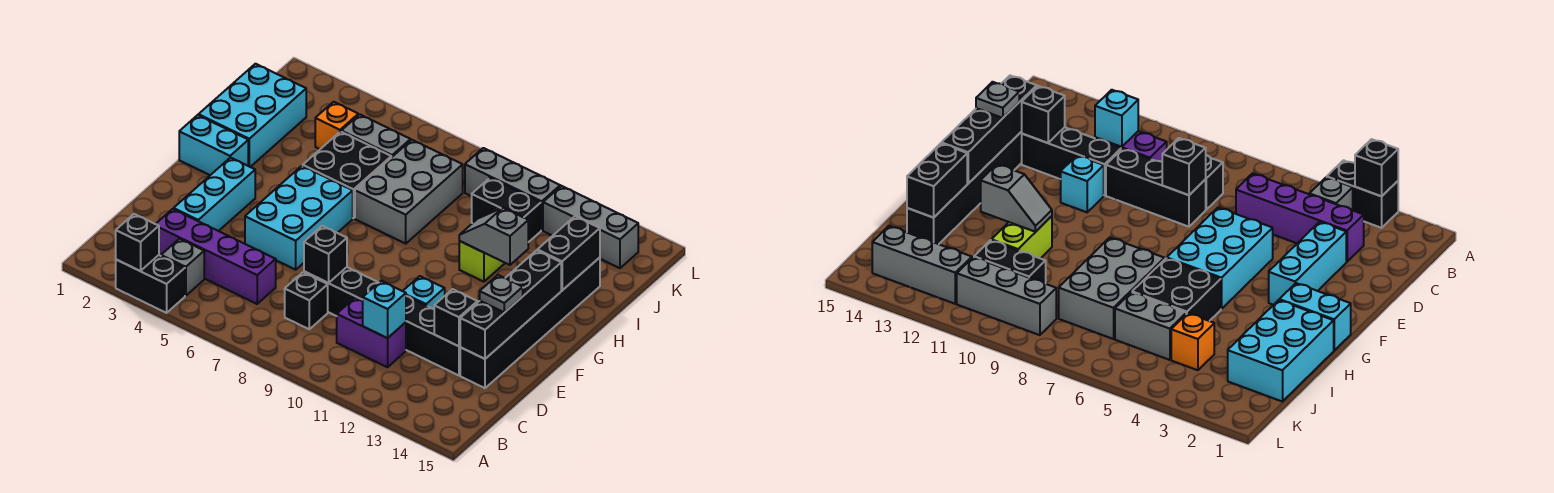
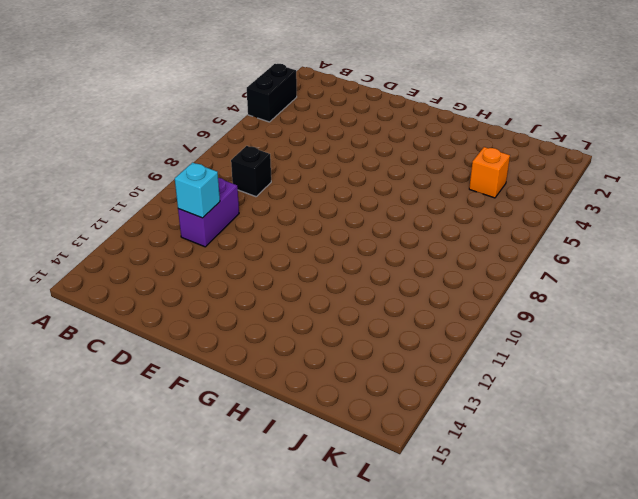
none -> grey brick B4 level 1
none -> purple brick C3:C6 level 1
none -> cyan brick D3:F3 level 1

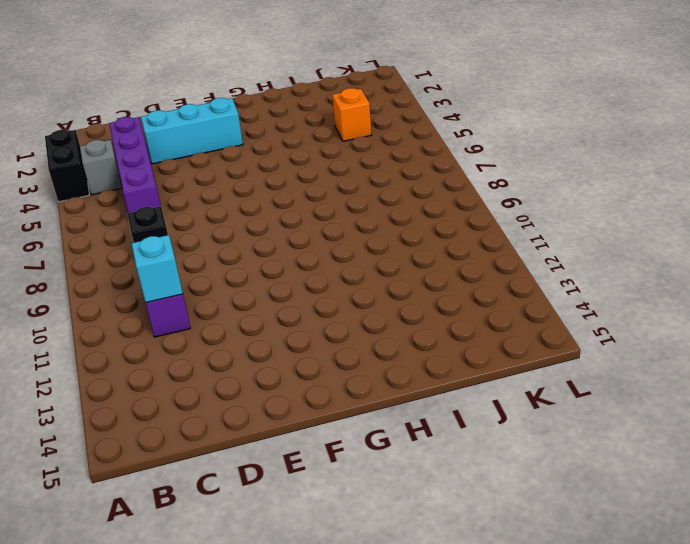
none -> black brick D8:D10 level 1
none -> black brick D11:D13 level 1
none -> black brick D14:I14 level 1

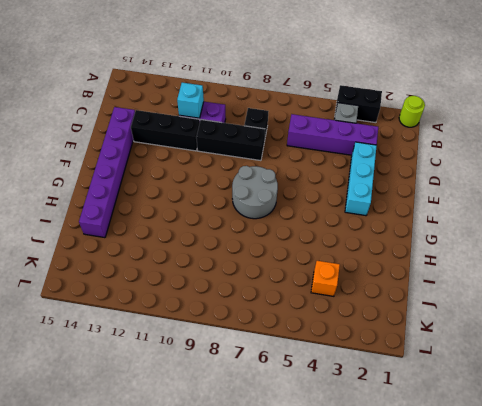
lime round brick A1 level 1 -> none
purple brick D14:I14 level 1 -> black brick D14:I14 level 1
grey round brick F7:G8 level 1 -> none
none -> cyan brick E5:G6 level 1
none -> cyan brick E11 level 1
none -> cyan brick G1:G2 level 1

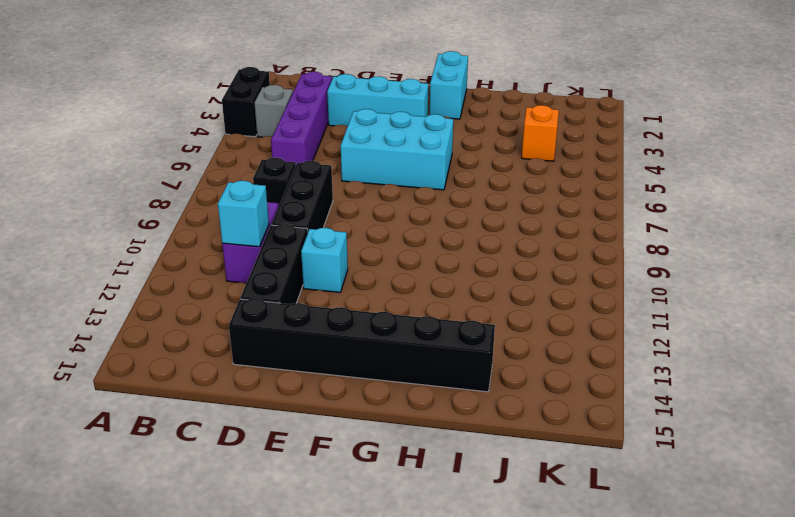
none -> cyan brick H1:J2 level 1
none -> black brick H5:I6 level 1
none -> grey brick H7:J8 level 1

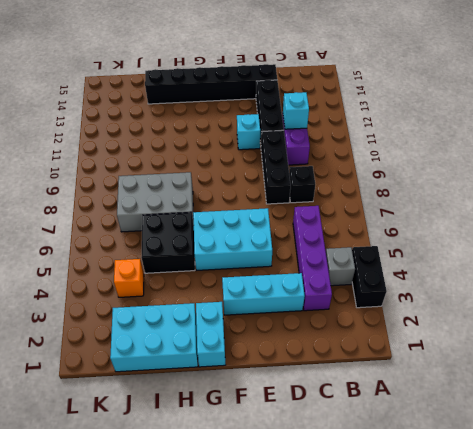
none -> lime brick H11:I11 level 1
none -> grey brick J5:J6 level 1
none -> black brick J10:J11 level 1

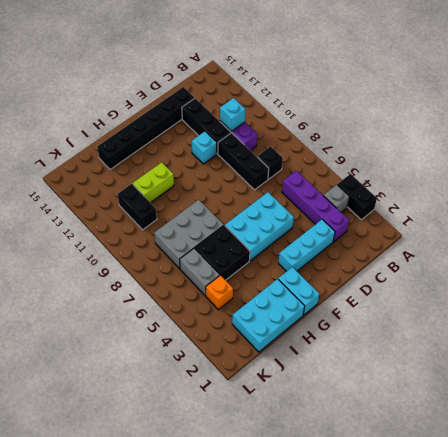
none -> grey brick K9:K11 level 1
none -> grey brick K12:K14 level 1
none -> black brick A3 level 2

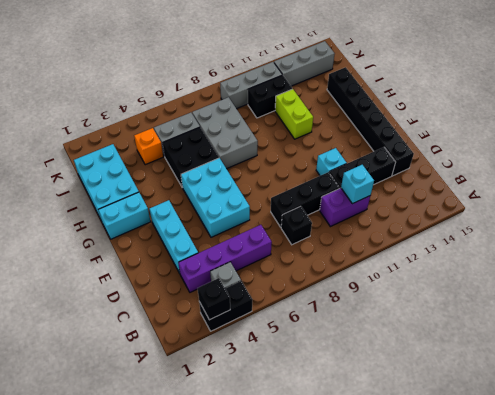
none -> black brick D8 level 2
none -> black brick D13 level 2
none -> black brick D14:G14 level 2

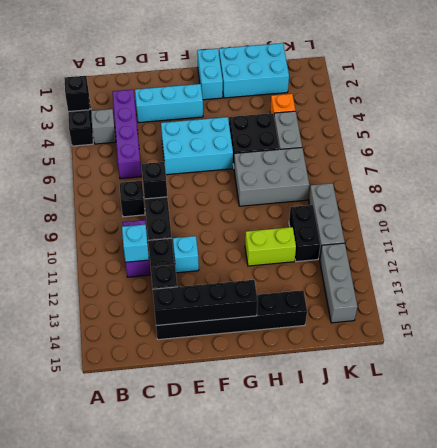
none -> grey slope H11:H12 level 2 top 12
none -> black brick H14:I14 level 2
none -> grey plate E14 level 3

